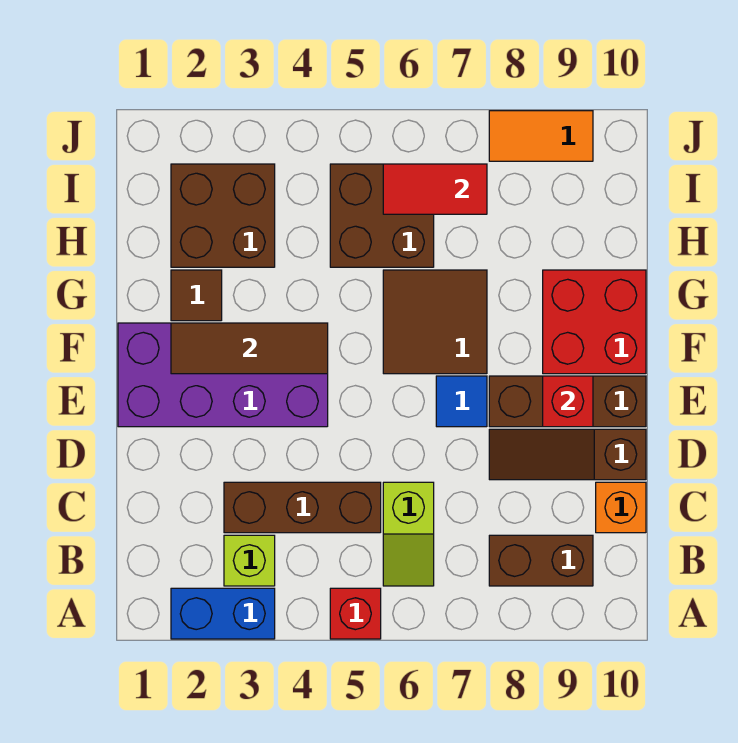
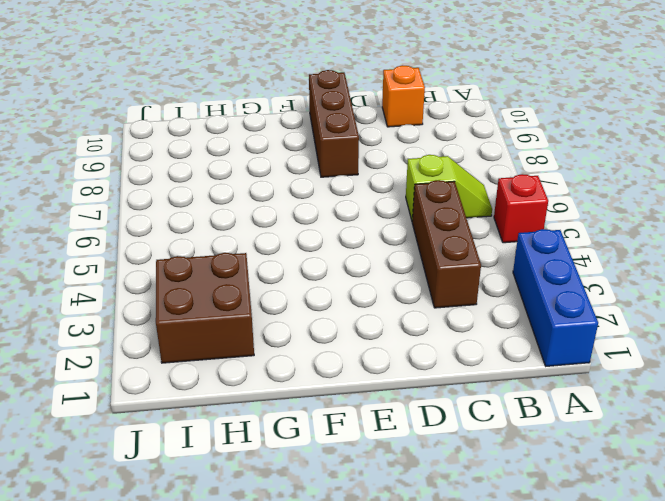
blue brick A1:A3 level 1 -> blue brick A2:A3 level 1
none -> lime brick B3 level 1
none -> brown brick B8:B9 level 1
none -> brown slope D8:D10 level 1 top 10

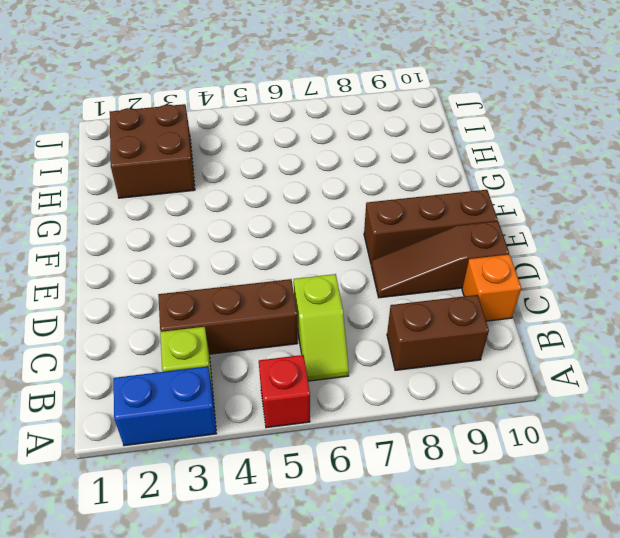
none -> purple brick E1:F4 level 1
none -> blue tile E7 level 1
none -> brown tile F6:G7 level 1

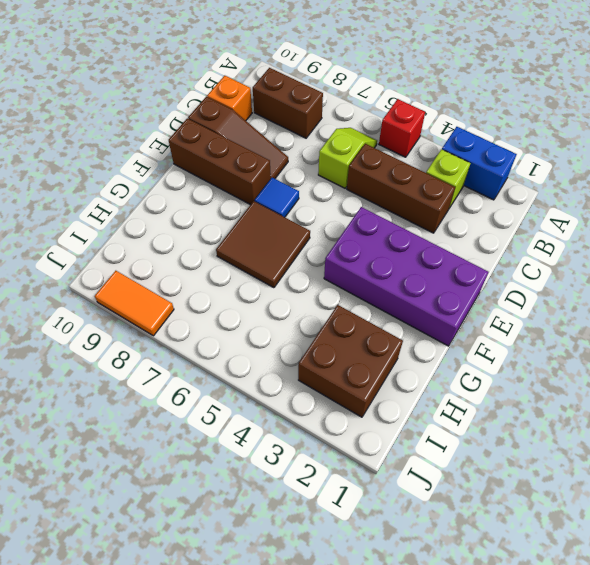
none -> red brick F9:G10 level 1
none -> brown tile G2 level 1
none -> brown brick H5:I6 level 1

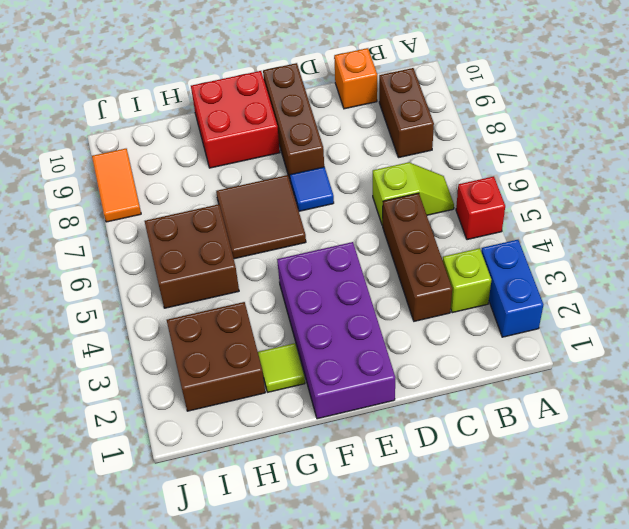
lime tile G2 level 1 -> brown tile G2 level 1
none -> brown slope D8:D10 level 1 top 10
none -> red brick E9 level 2
none -> brown tile F2:F4 level 2

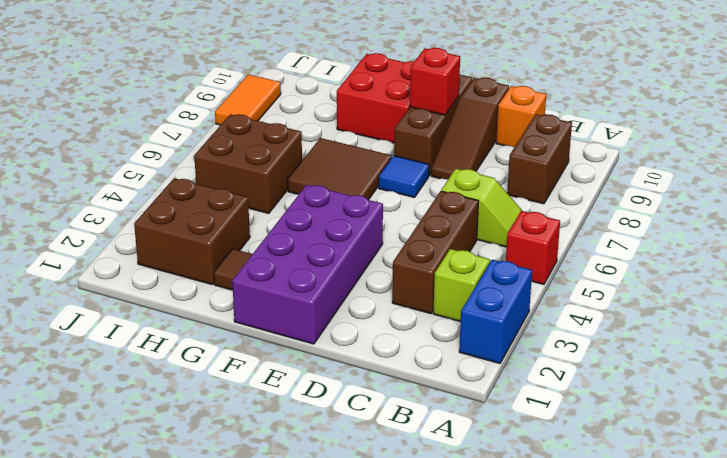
none -> brown tile F2:F4 level 2
none -> red tile I6:I7 level 2

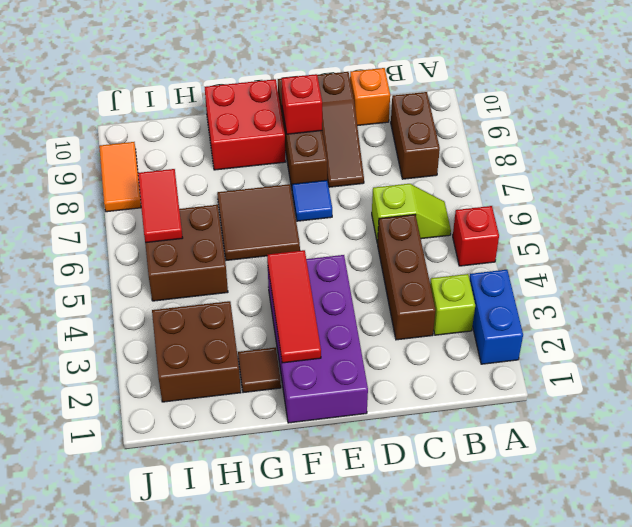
red tile F2:F4 level 2 -> brown tile F2:F4 level 2

